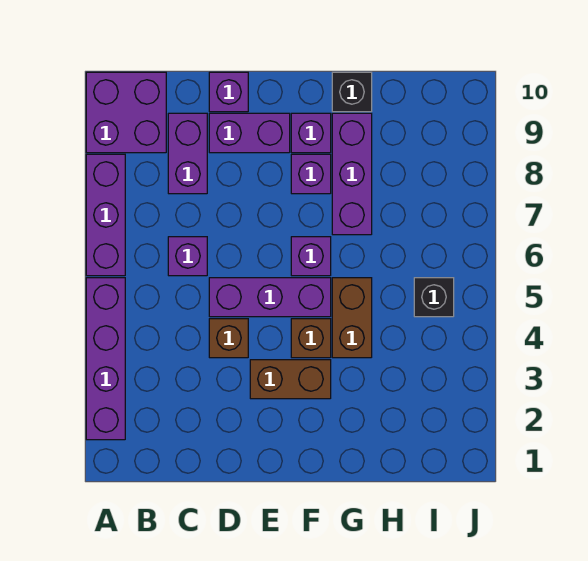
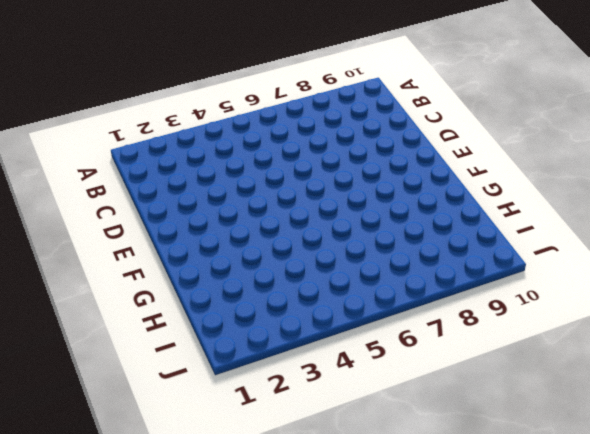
none -> purple brick A2:A5 level 1
none -> purple brick A6:A8 level 1
none -> purple brick A9:B10 level 1

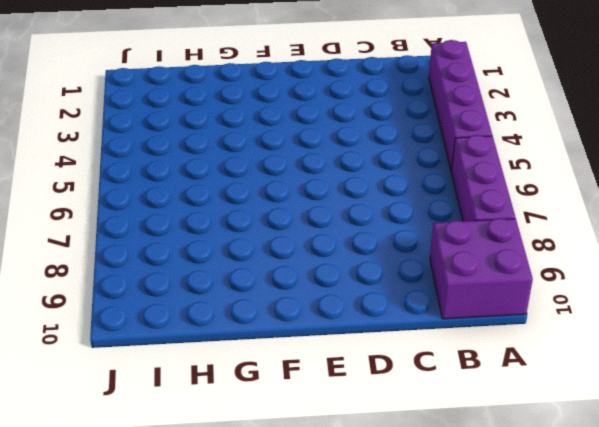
none -> purple brick C6 level 1
none -> purple brick C8:C9 level 1
none -> brown brick D4 level 1

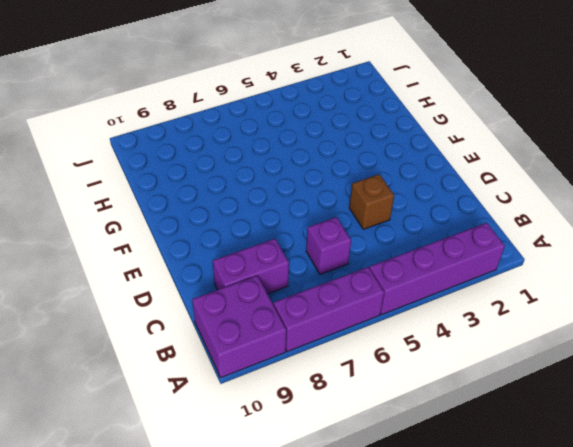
none -> purple brick D5:F5 level 1
none -> purple brick D9:E9 level 1
none -> purple brick D10 level 1

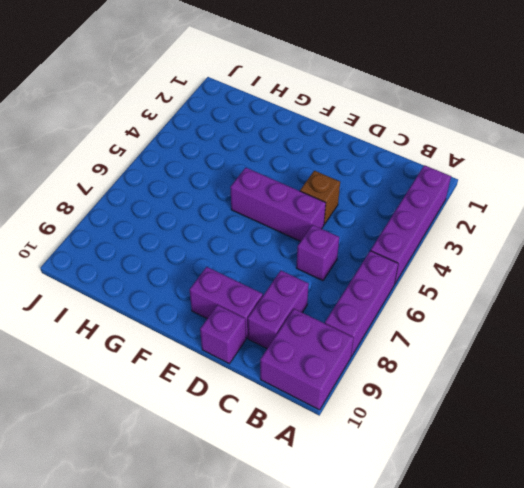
none -> brown brick E3:F3 level 1
none -> brown brick F4 level 1
none -> purple brick F6 level 1

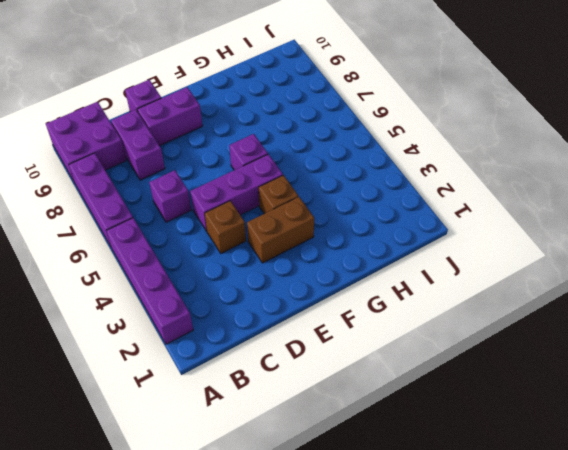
none -> purple brick F8 level 1
none -> purple brick F9 level 1
none -> brown brick G4:G5 level 1

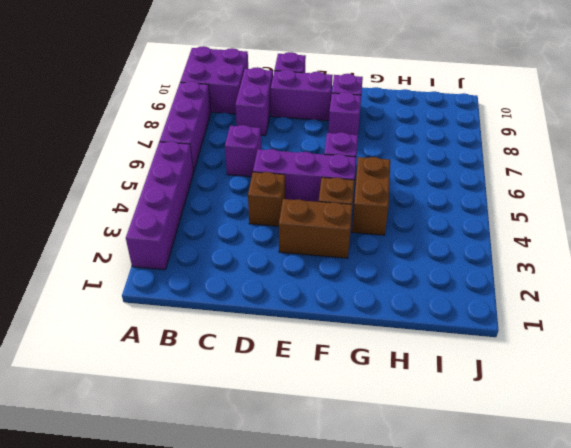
none -> purple brick G7:G9 level 1
none -> black brick G10 level 1
none -> black brick I5 level 1

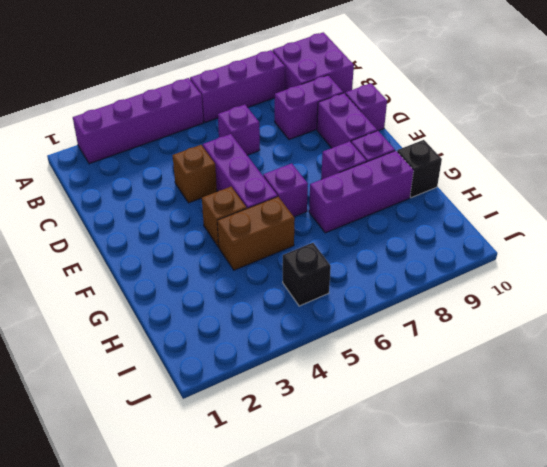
none -> brown brick E3:F3 level 1

